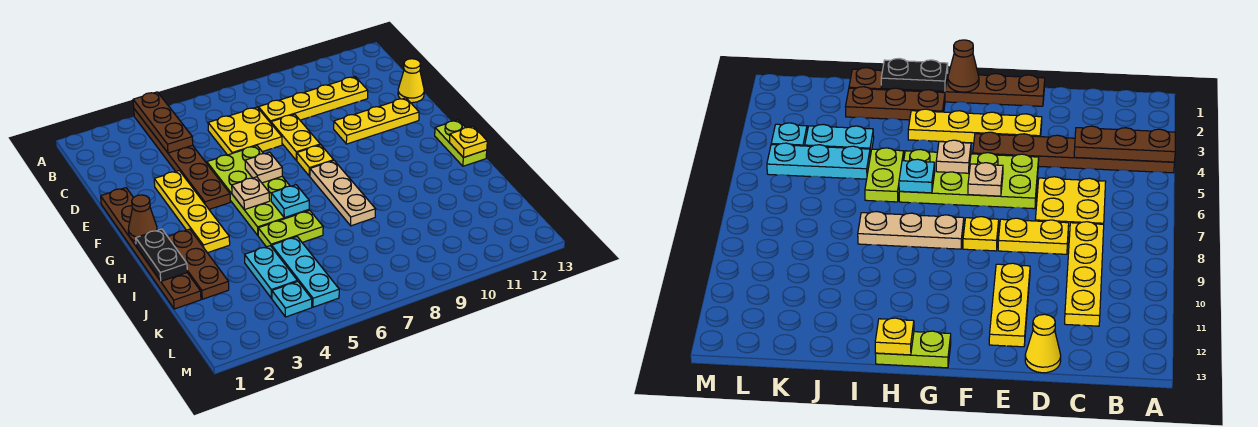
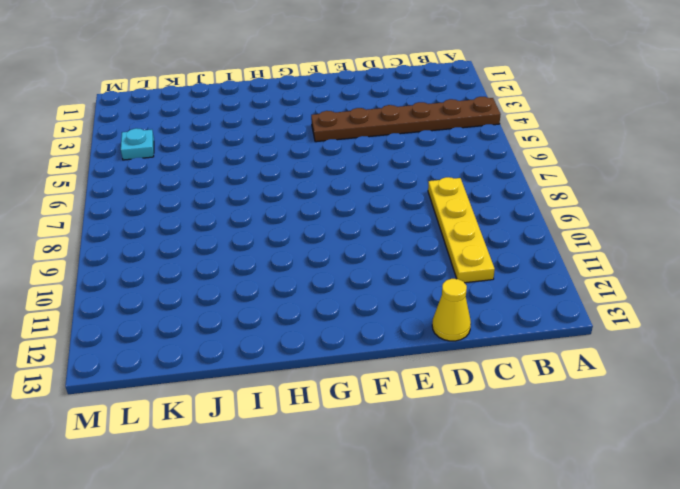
none -> yellow plate C6:D7 level 1
none -> yellow plate D8:E8 level 1
none -> brown plate E1:J1 level 1

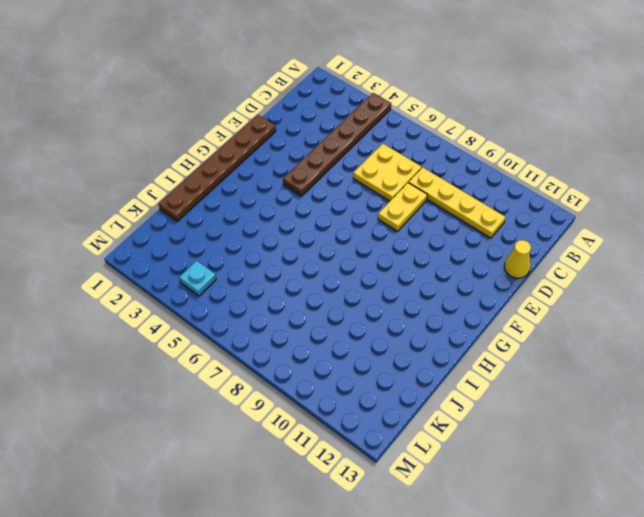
none -> yellow plate E3:H3 level 1
none -> lime plate E5:H6 level 1
none -> yellow plate E10:E12 level 1

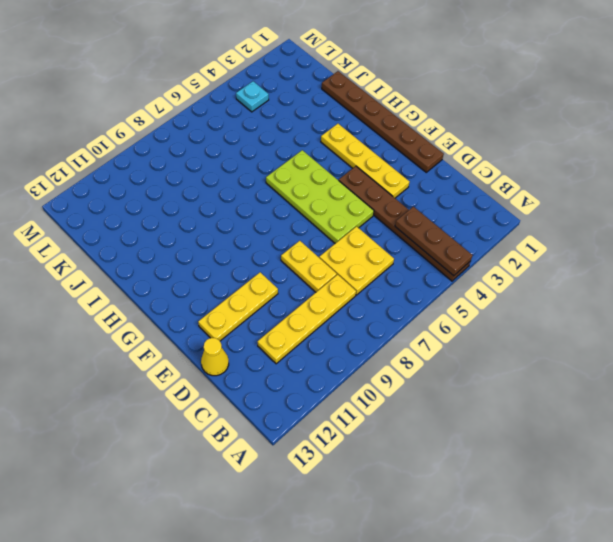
none -> yellow plate F8 level 1
none -> tan plate G8:I8 level 1
none -> lime plate G13:H13 level 1

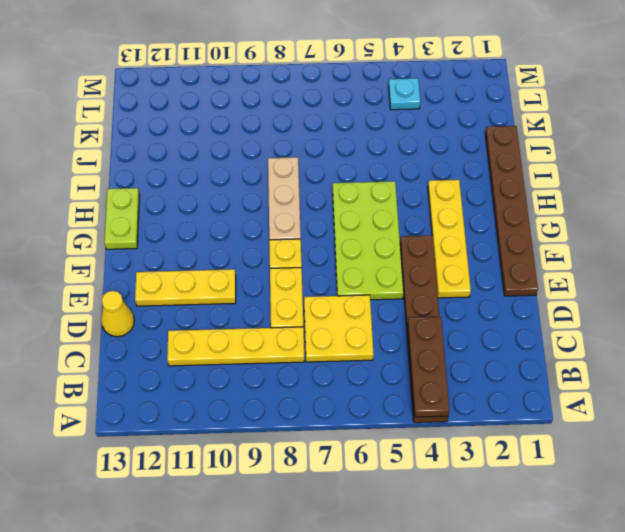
none -> brown plate H2:J2 level 1
none -> lime plate I5:I6 level 1
none -> cyan plate J4:K4 level 1

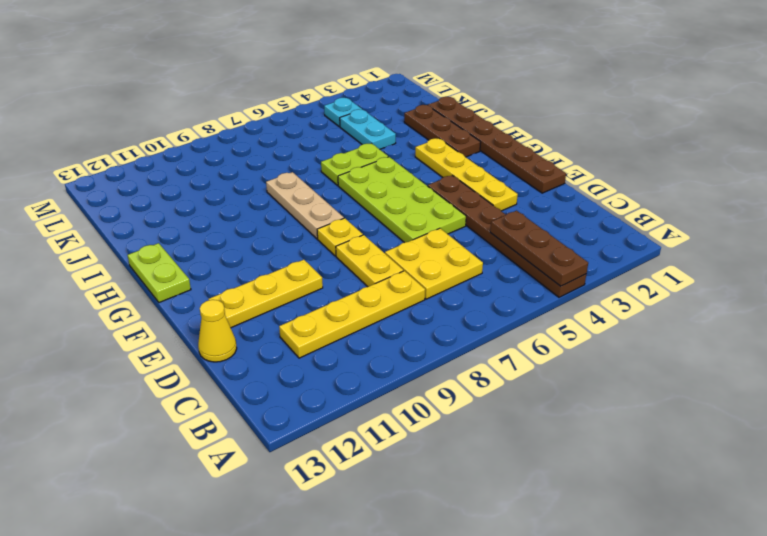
none -> cyan plate J5:L5 level 1
none -> tan plate F6 level 2
none -> brown cone G1 level 2

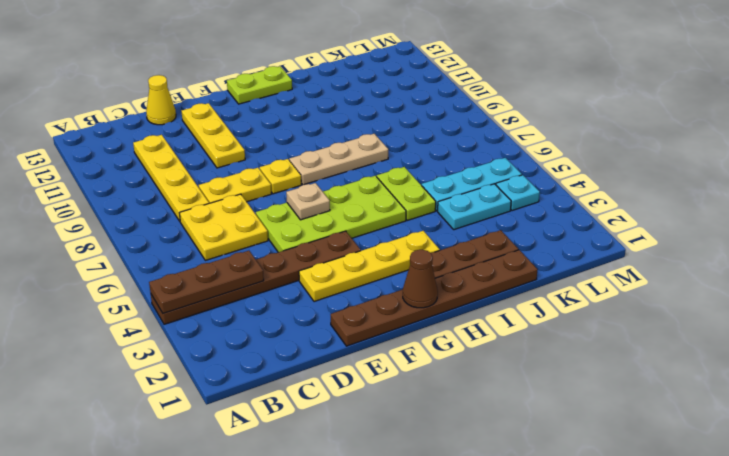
none -> tan plate G5 level 2
none -> black plate H1:I1 level 2
none -> cyan plate H6 level 2

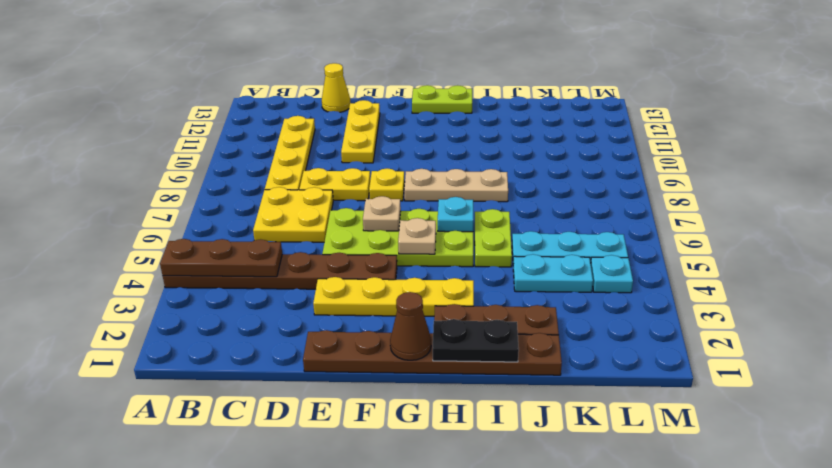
none -> yellow plate H13 level 2

